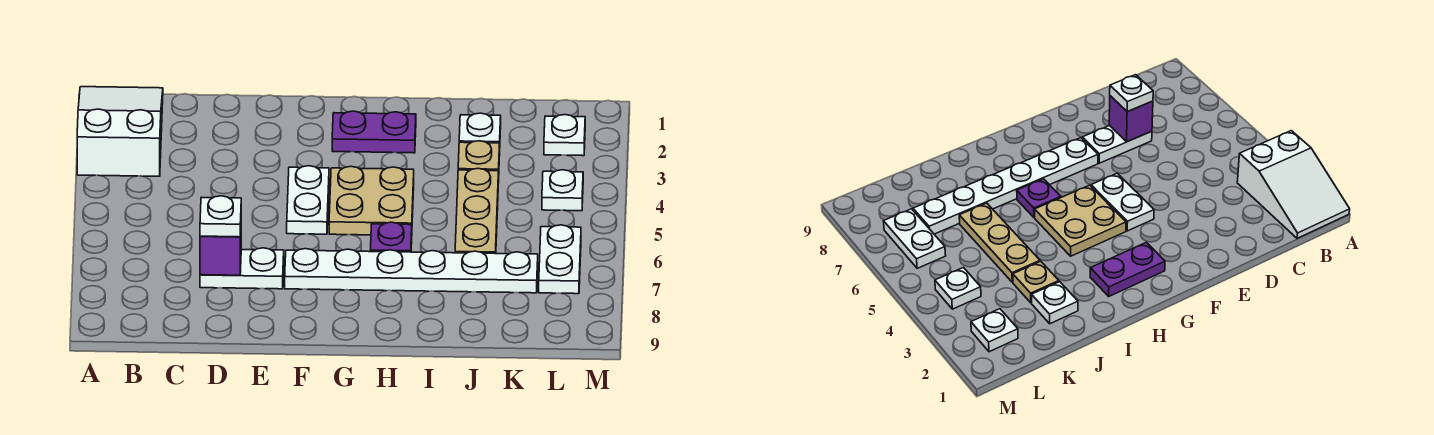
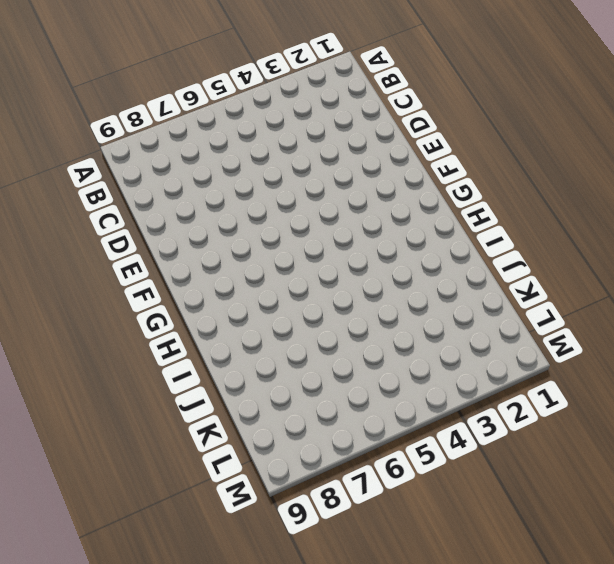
none -> white slope A1:B3 level 1 top 3
none -> white plate D7:E7 level 1
none -> white plate F4:F5 level 1

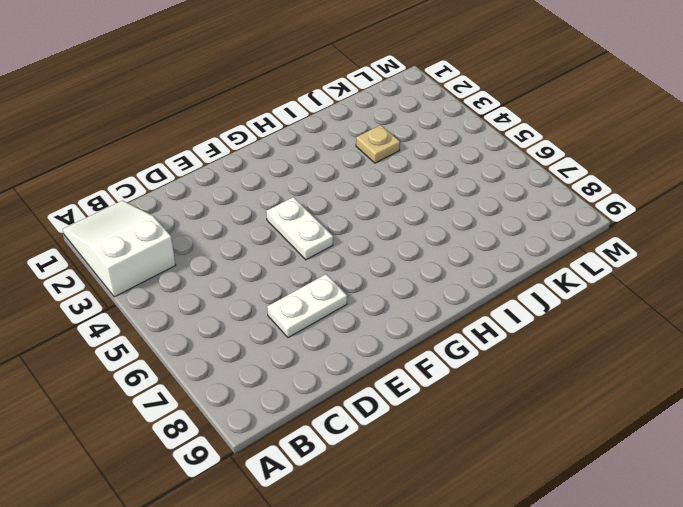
none -> white plate F7:K7 level 1
none -> purple plate G2:H2 level 1
none -> tan plate G4:H5 level 1

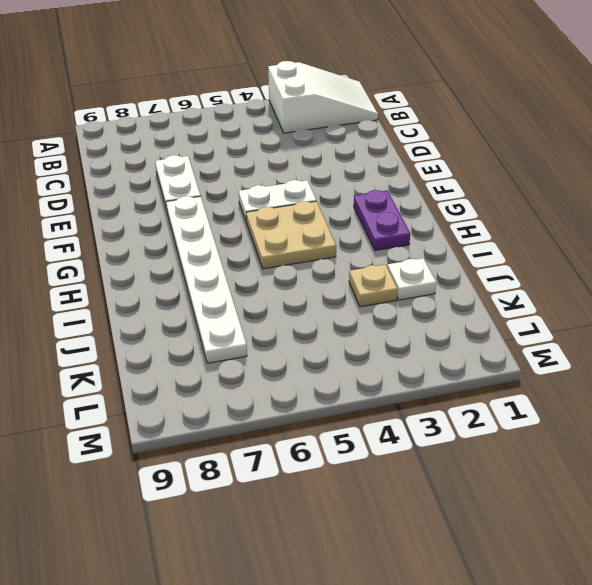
none -> purple plate H6 level 1
none -> tan plate J4:J6 level 1
none -> white plate L2 level 1

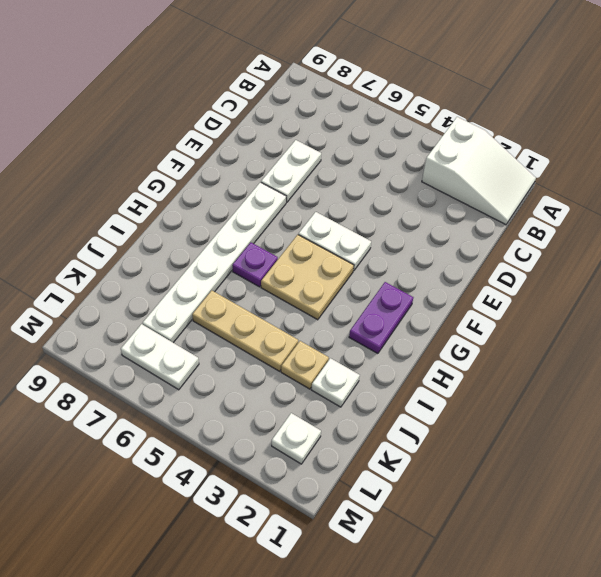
none -> white plate L4 level 1
none -> purple brick D7 level 2
none -> white plate D7 level 3

